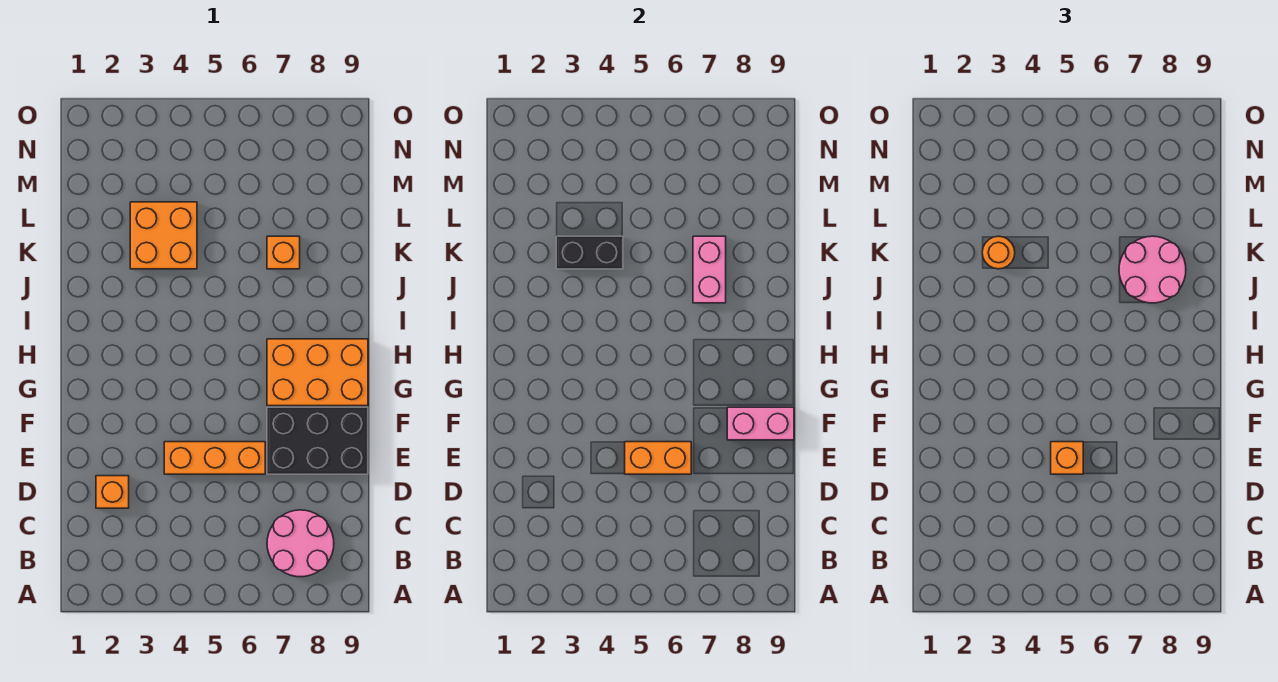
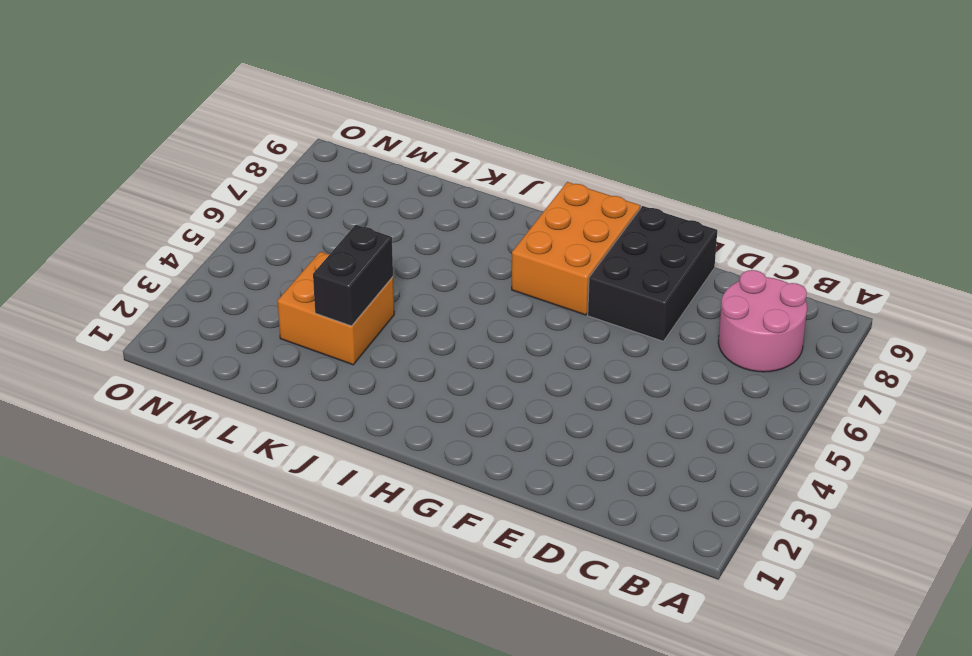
none -> orange brick D2 level 1
none -> orange brick E4:E6 level 1
none -> orange brick K7 level 1

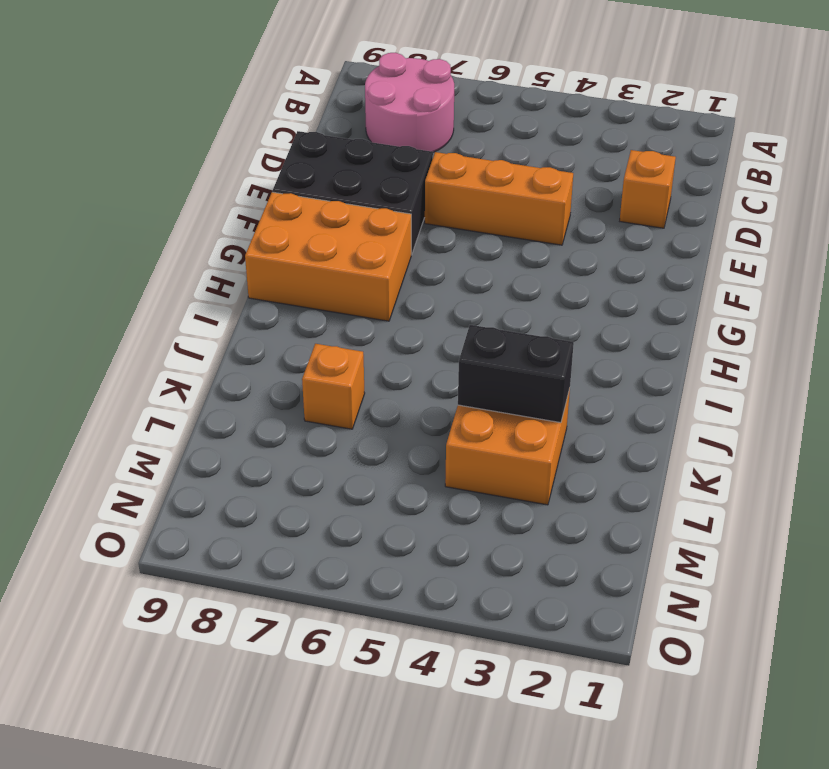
none -> orange brick E5:E6 level 2
none -> pink brick F8:F9 level 2
none -> pink brick J7:K7 level 2

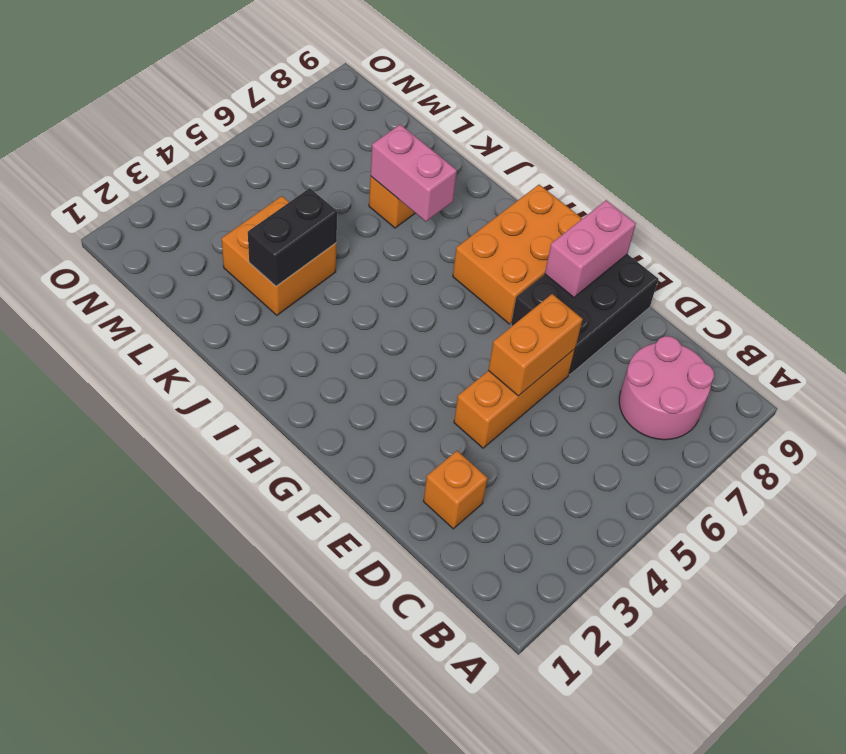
none -> orange brick E5 level 3
none -> pink round brick J7:K8 level 3
none -> orange round brick K3 level 3

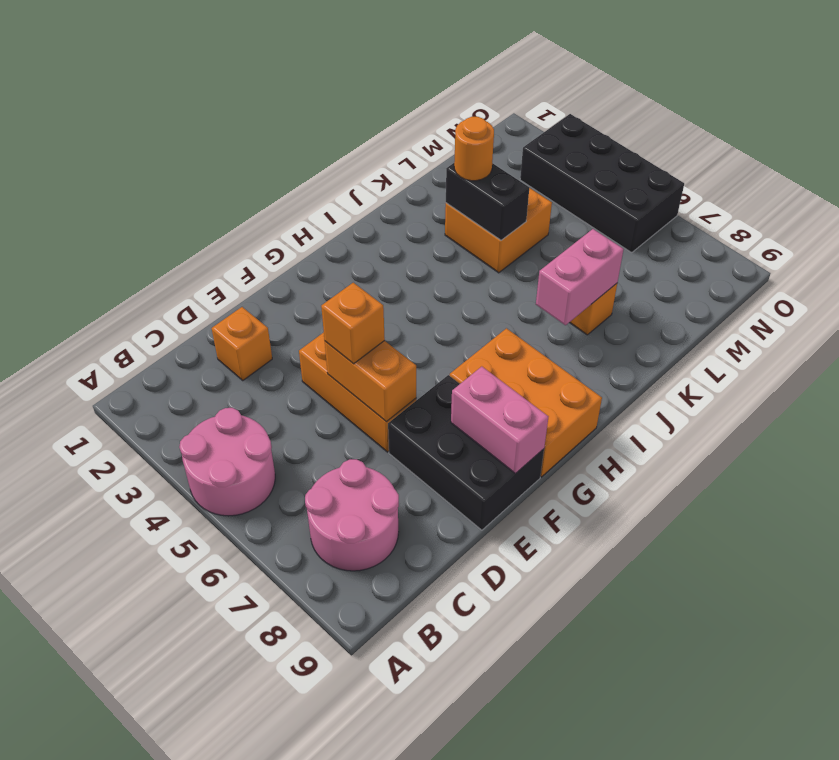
pink round brick A4:B5 level 1 -> pink round brick J7:K8 level 3
black brick N3:O6 level 1 -> none

